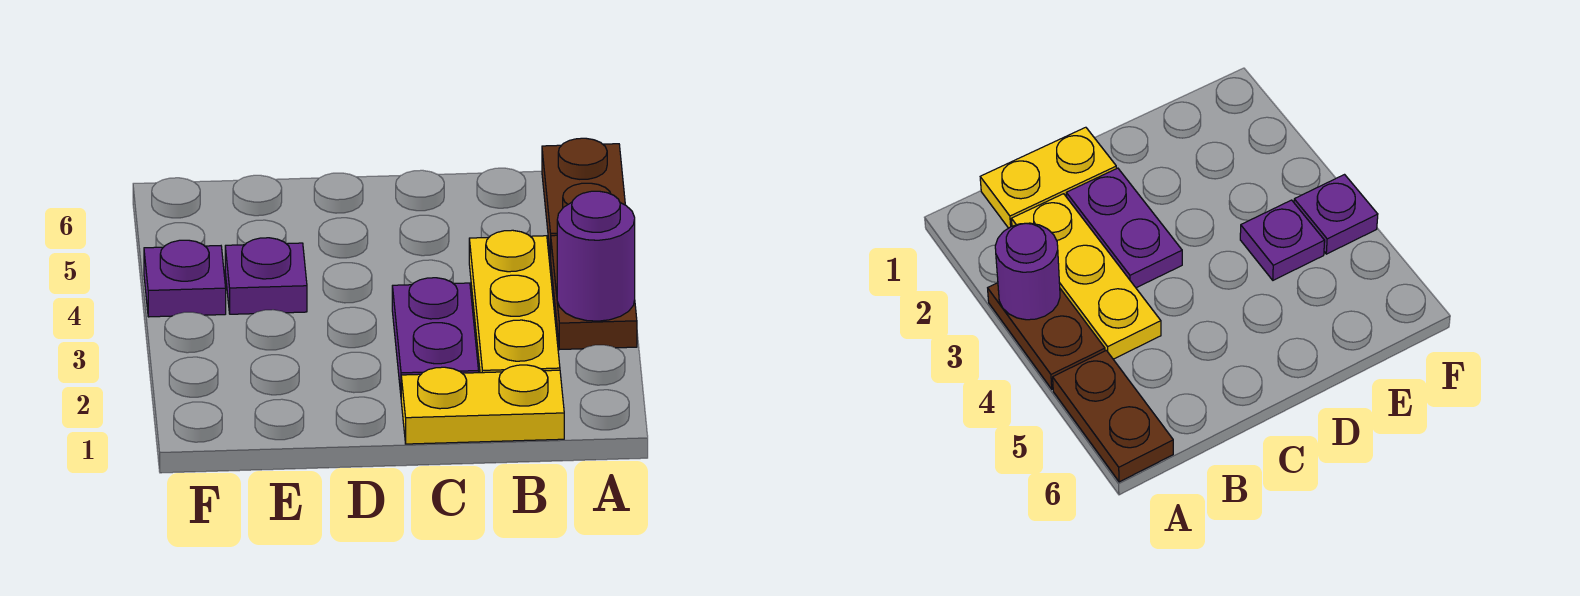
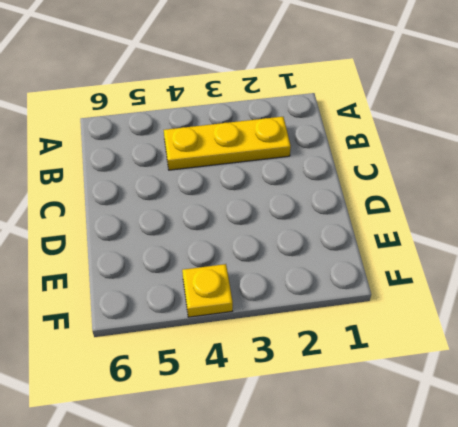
yellow plate F4 level 1 -> purple plate F4 level 1
none -> brown plate A3:A4 level 1
none -> brown plate A5:A6 level 1

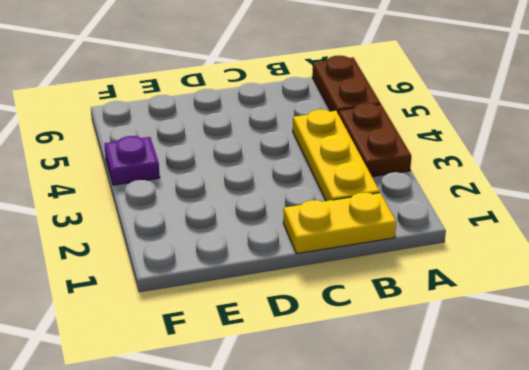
none -> purple plate C2:C3 level 1
none -> purple plate E4 level 1

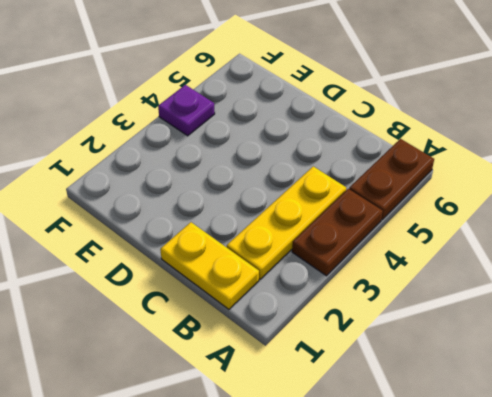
none -> purple plate C2:C3 level 1
none -> purple plate E4 level 1

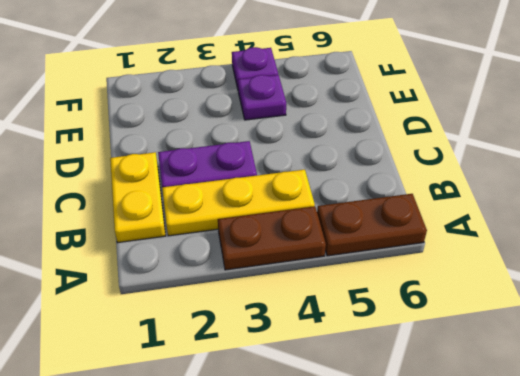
none -> purple round brick A3 level 2

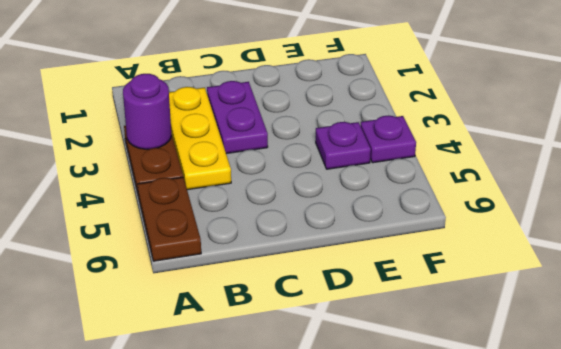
none -> yellow plate B1:C1 level 1

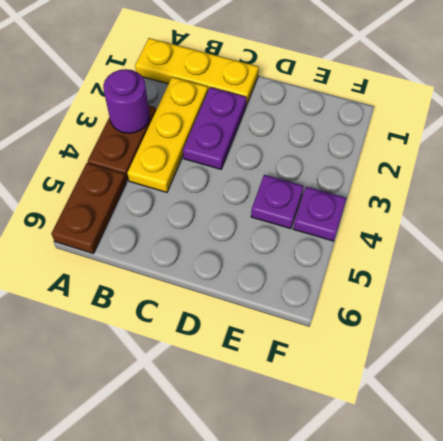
yellow plate A1:C1 level 1 -> yellow plate B1:C1 level 1

